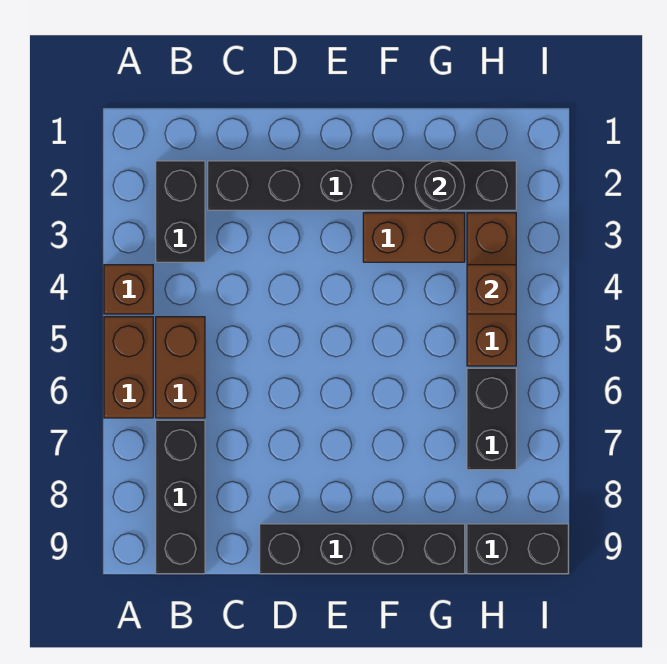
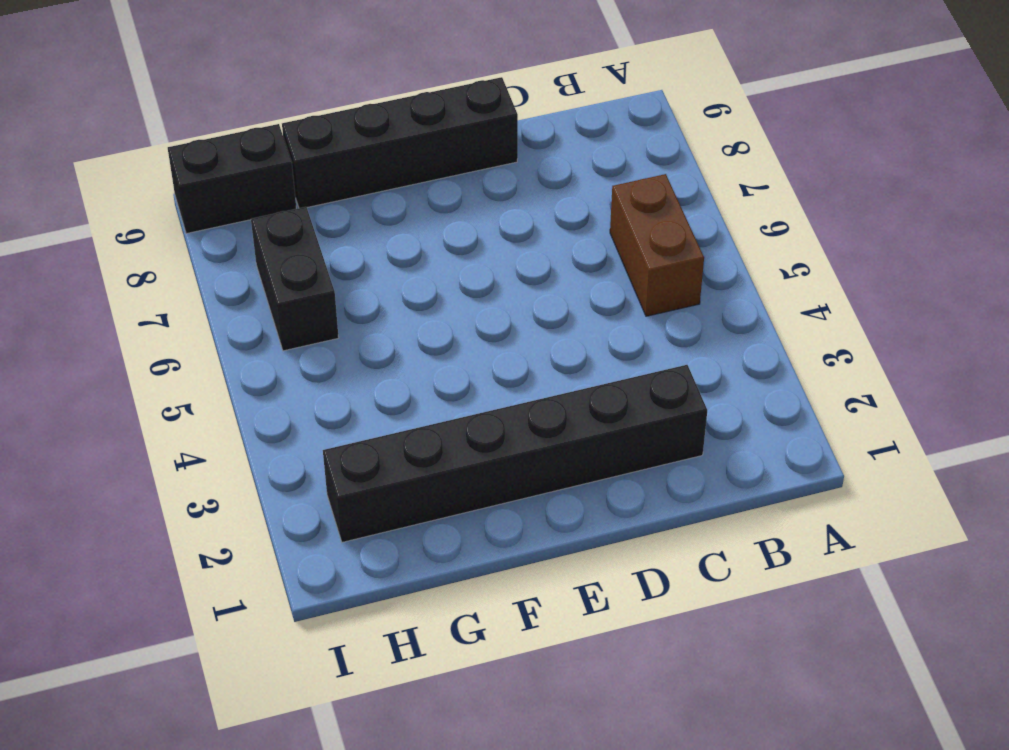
none -> brown brick A4 level 1
none -> brown brick A5:A6 level 1
none -> black brick B2:B3 level 1

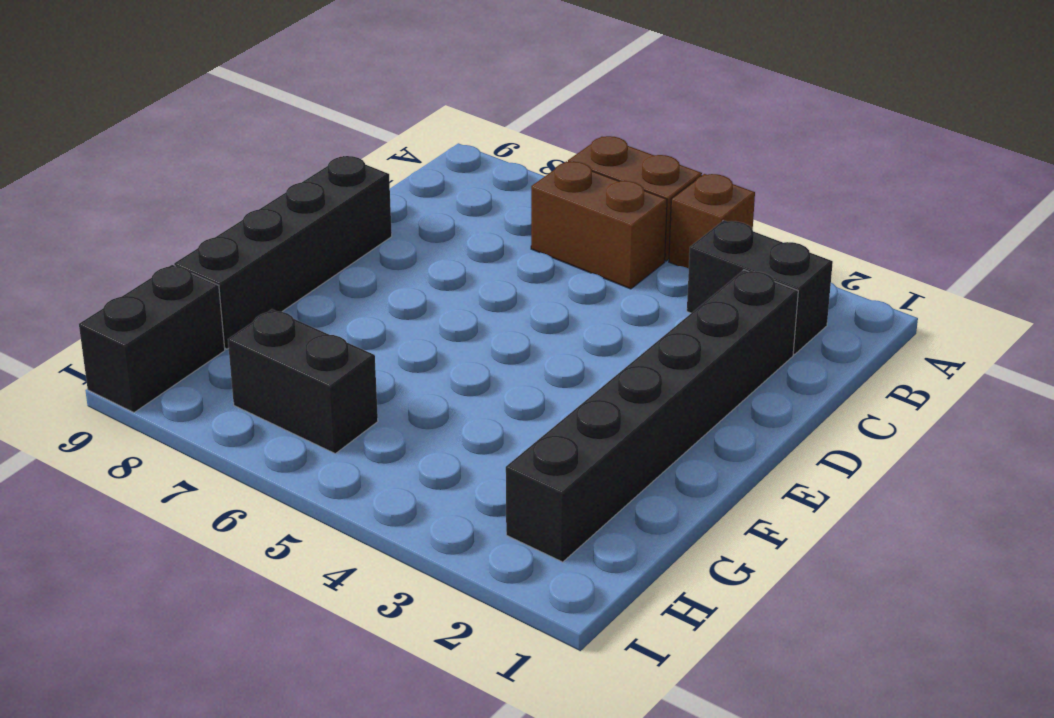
none -> black brick B7:B9 level 1
none -> brown brick F3:G3 level 1
none -> brown brick H3:H5 level 1

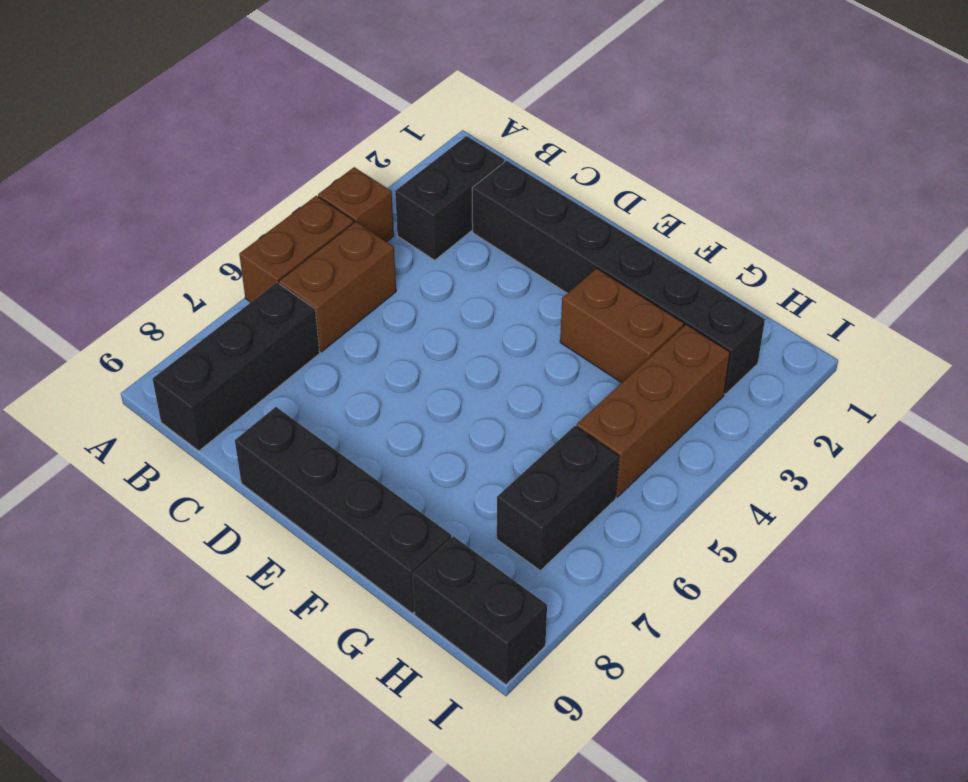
none -> black round brick G2 level 2
none -> brown brick H4 level 2

